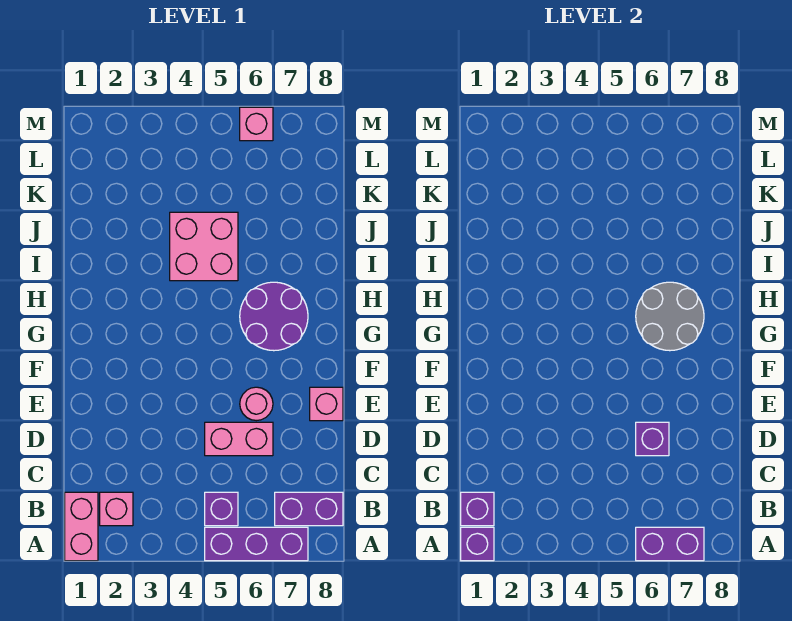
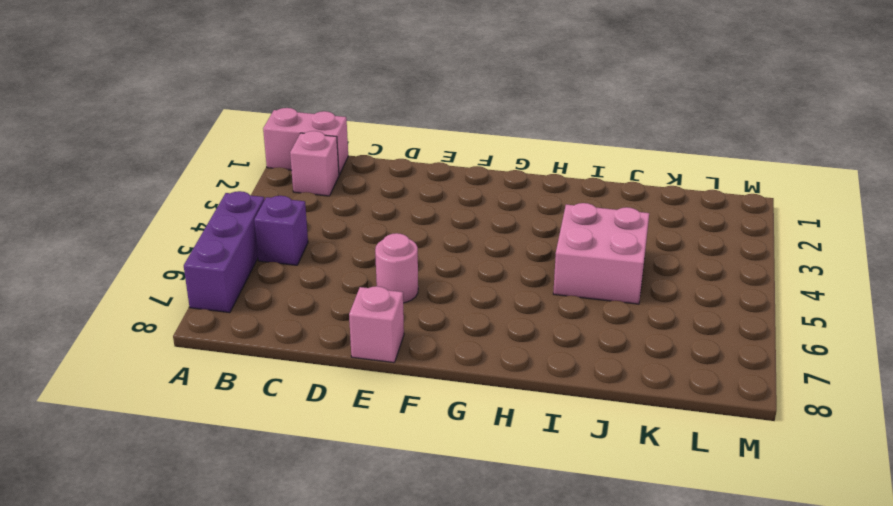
none -> purple brick B7:B8 level 1
none -> pink brick D5:D6 level 1
none -> purple round brick G6:H7 level 1

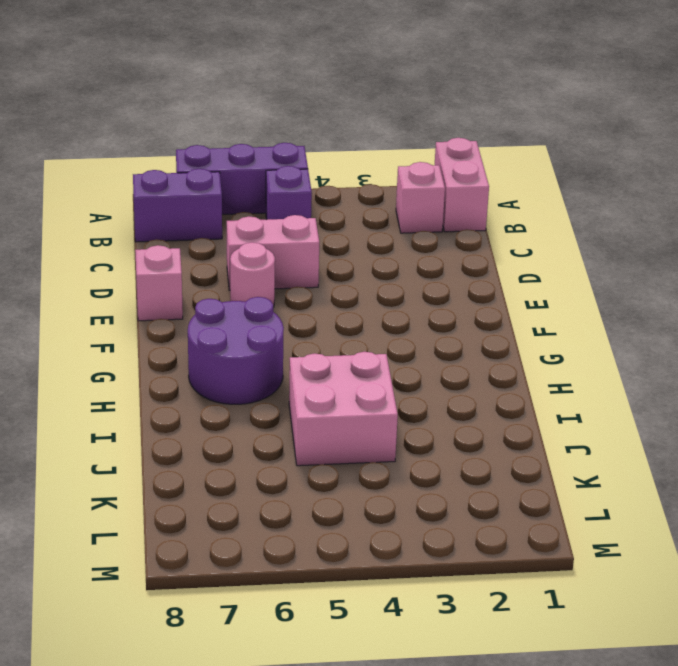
none -> pink brick M6 level 1
none -> purple brick A1 level 2
none -> purple brick A6:A7 level 2

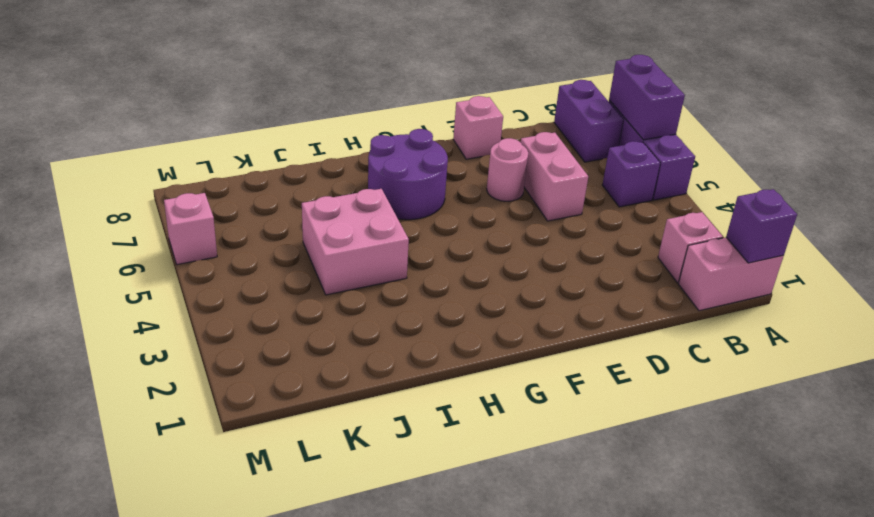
none -> purple brick B1 level 2
none -> purple brick D6 level 2
none -> grey round brick G6:H7 level 2

